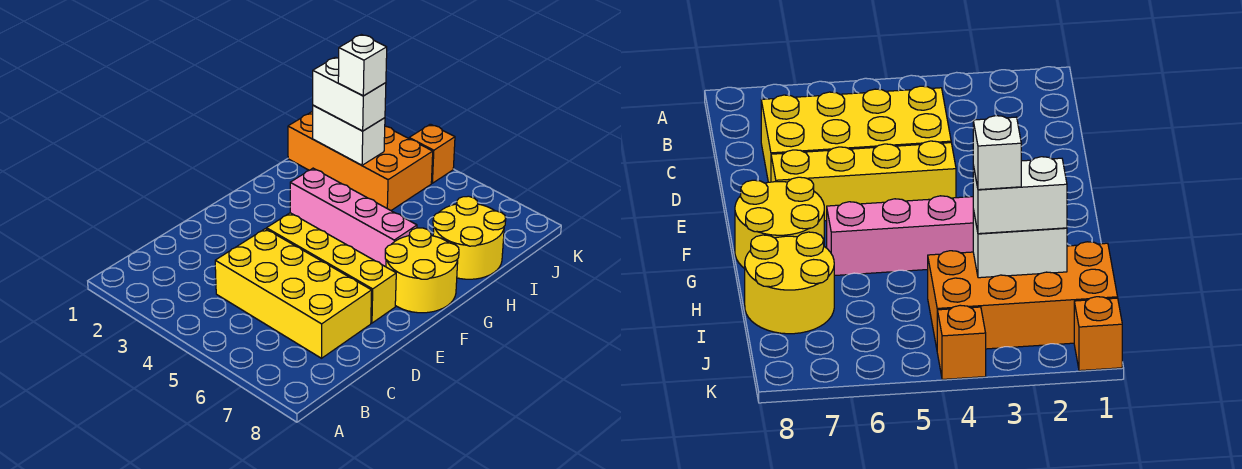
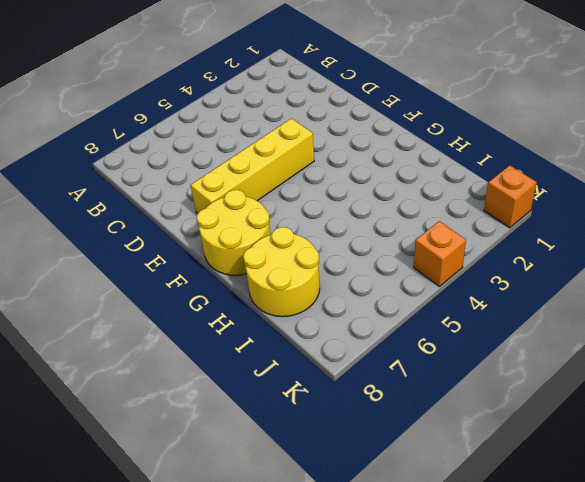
none -> yellow brick C4:D7 level 1
none -> pink brick G3:G6 level 1

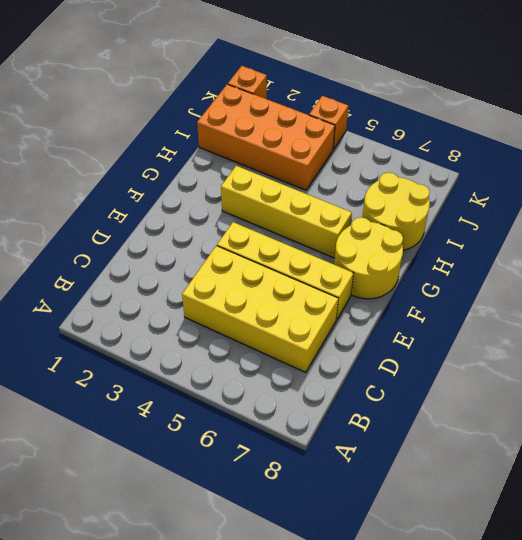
yellow brick G3:G6 level 1 -> pink brick G3:G6 level 1
none -> white brick I2:I3 level 2
none -> white brick I2:I3 level 3

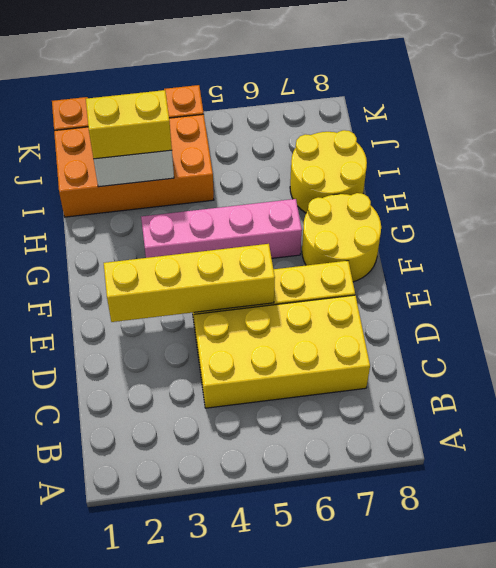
yellow brick E2:E5 level 2 -> none
yellow brick I2:I3 level 3 -> white brick I2:I3 level 3
none -> white brick I3 level 4

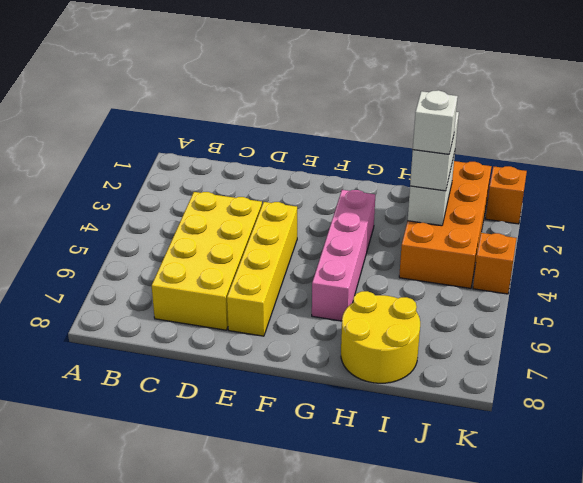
none -> yellow round brick F7:G8 level 1

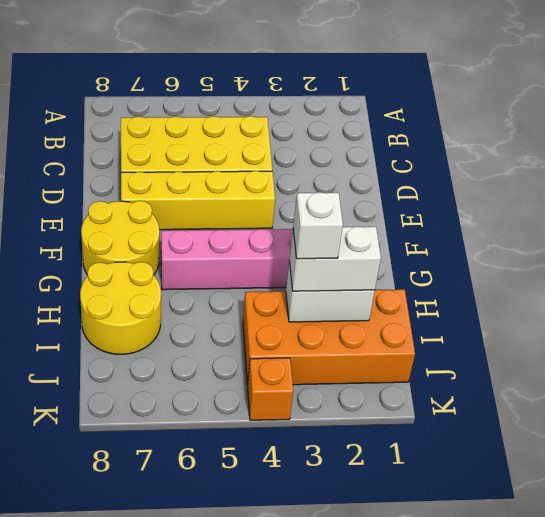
none -> orange brick K1 level 1

